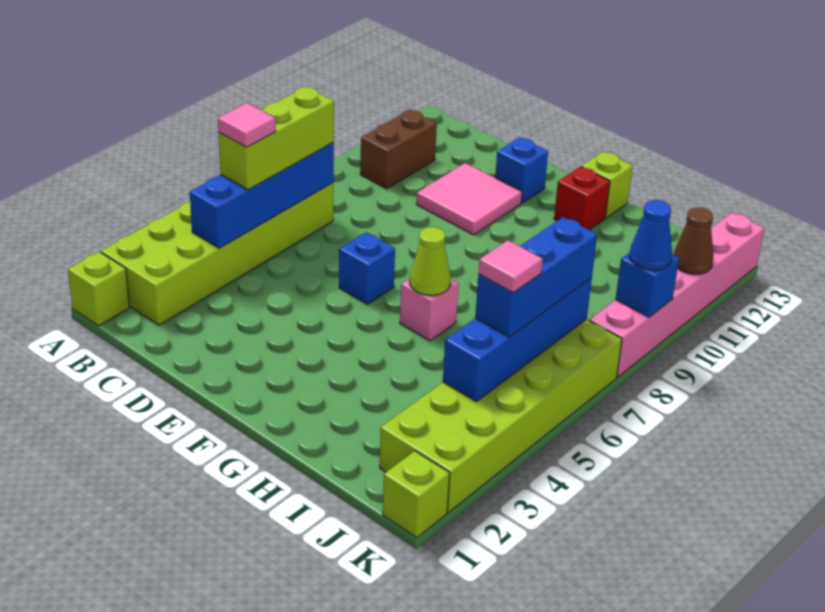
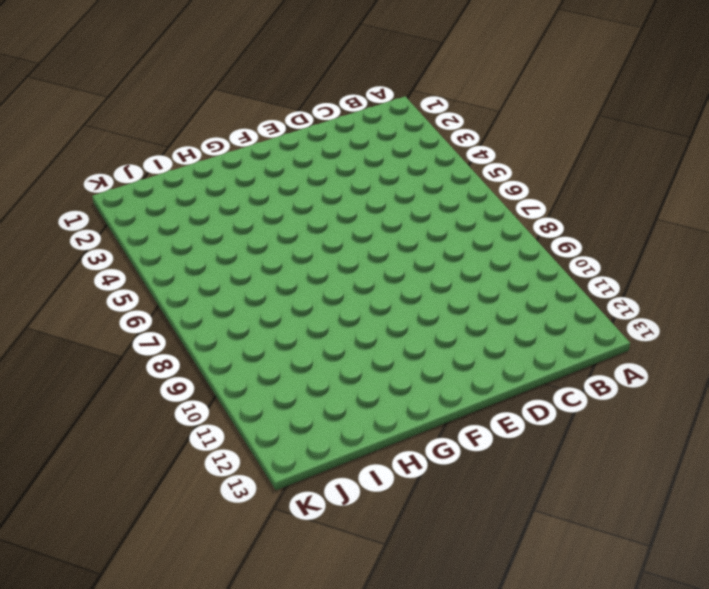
none -> lime brick A1 level 1
none -> lime brick A2:B7 level 1
none -> brown brick B10:B11 level 1

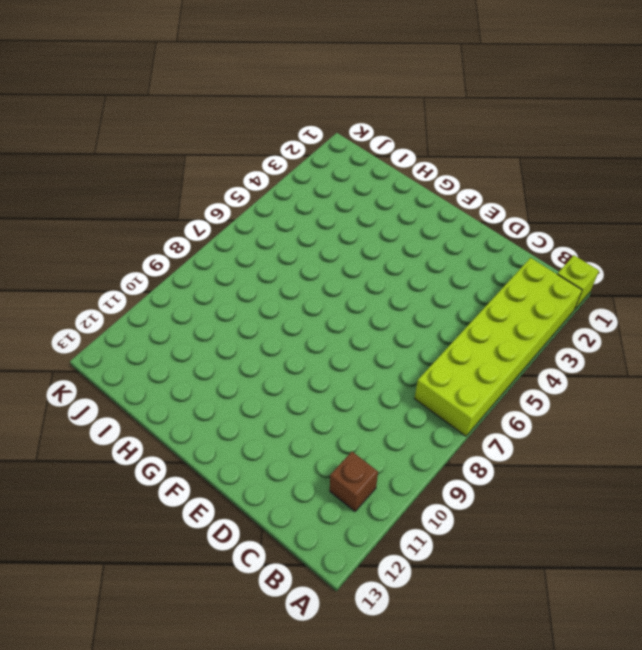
brown brick B11 level 1 -> brown brick B10:B11 level 1
none -> pink tile D10:E11 level 1
none -> blue brick E6 level 1
none -> blue brick E12 level 1

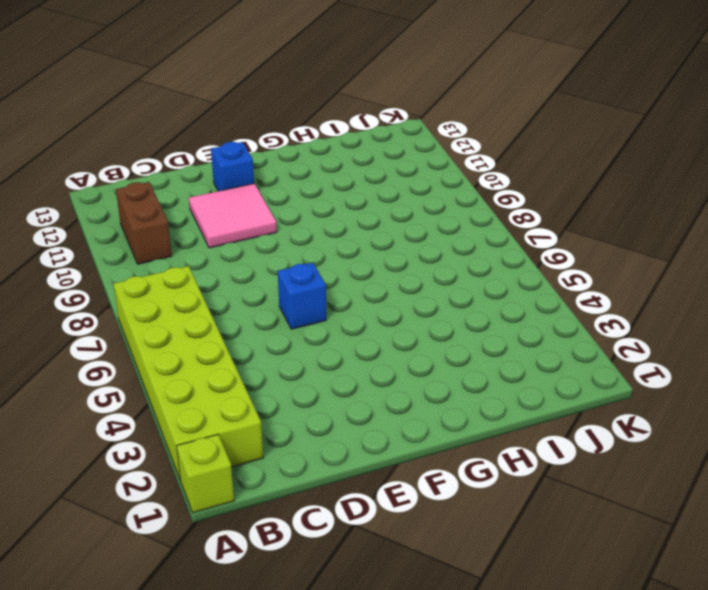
none -> pink brick G6 level 1
none -> red brick G12 level 1
none -> lime brick G13 level 1

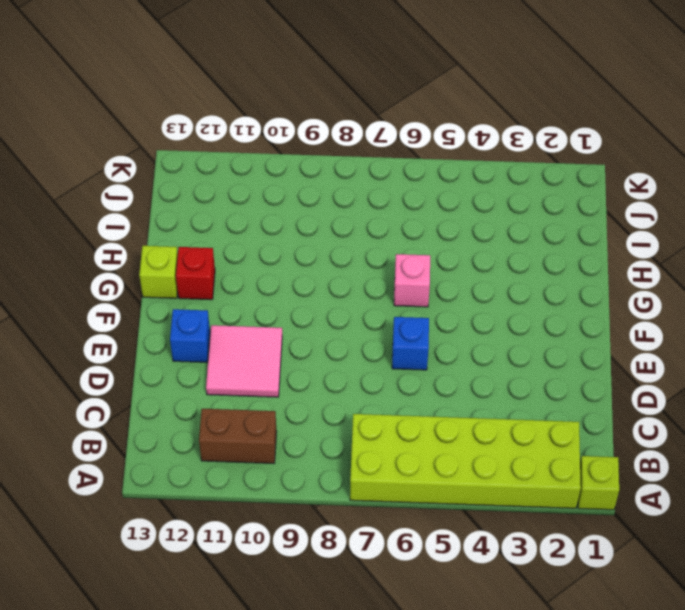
none -> lime brick J2:K7 level 1
none -> lime brick K1 level 1
none -> pink brick K8:K13 level 1

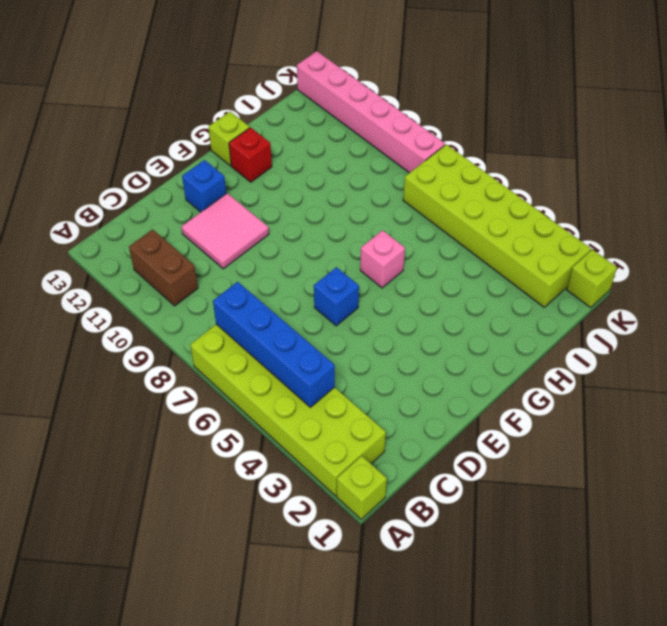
none -> lime cone G6 level 2
none -> blue brick J4:J7 level 2
none -> blue brick K9 level 2

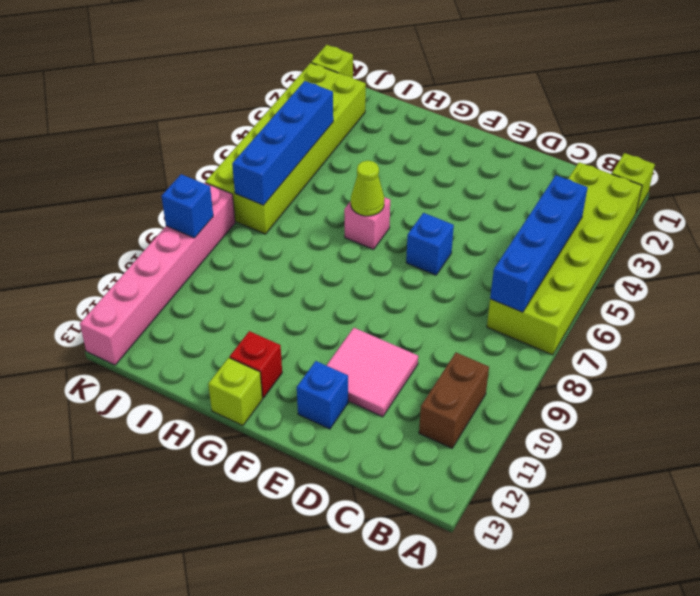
none -> brown cone K11 level 2
none -> lime brick B5:B7 level 3
none -> blue brick J5:J7 level 3

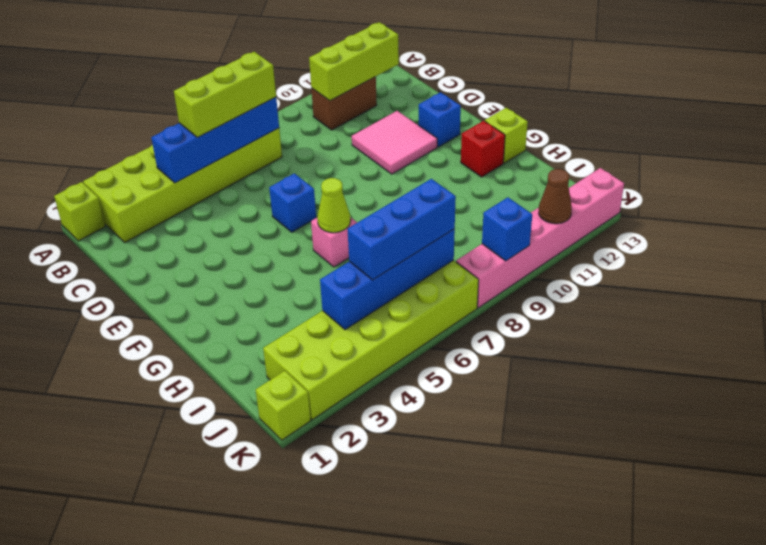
lime brick B10:B12 level 2 -> none
none -> blue cone K9 level 3
none -> pink tile B5 level 4
none -> pink tile J5 level 4

